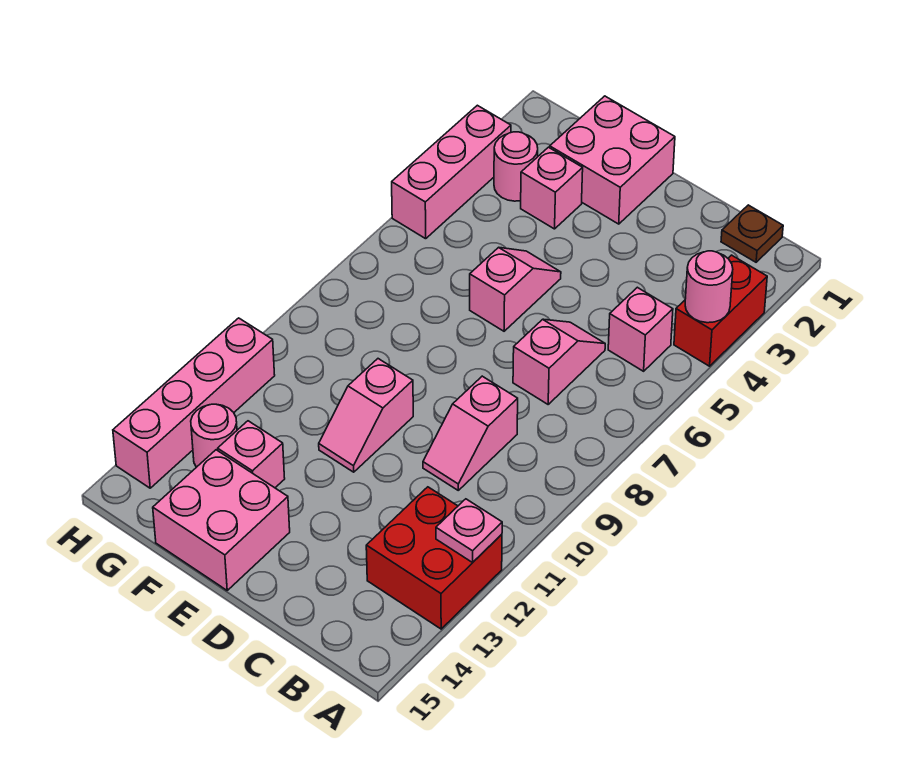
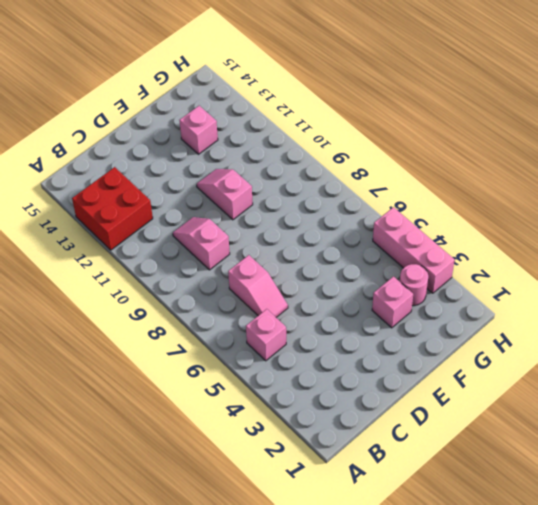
none -> red brick A3:A4 level 1
none -> brown plate B1 level 1
none -> pink brick E1:F2 level 1

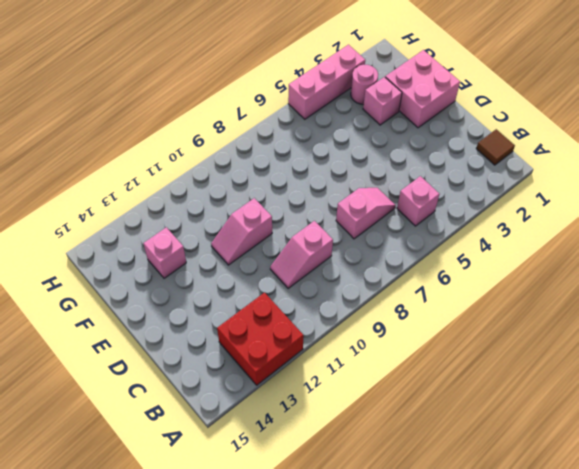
brown tile B1 level 1 -> brown plate B1 level 1
none -> red brick A3:A4 level 1
none -> pink slope E5:E6 level 1 top 6
none -> pink brick E14:F15 level 1

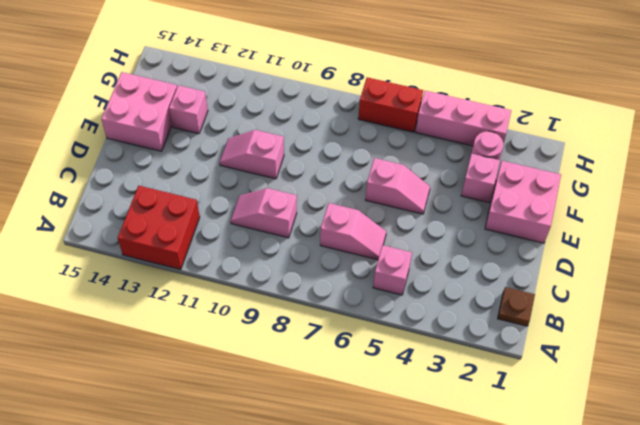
red brick H6:H7 level 1 -> red brick A3:A4 level 1
none -> pink round brick G13 level 1
none -> pink brick H11:H14 level 1
none -> pink round brick A4 level 2

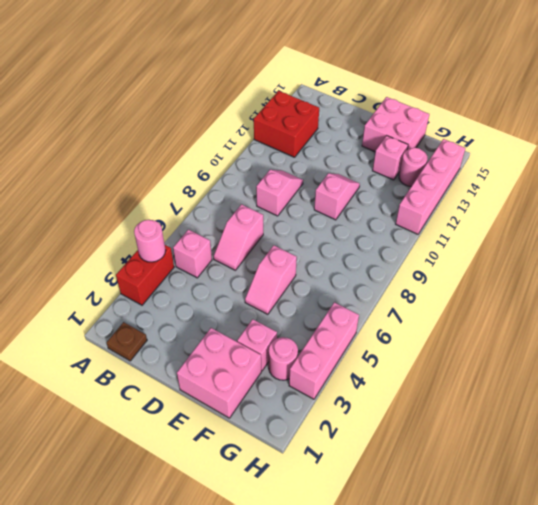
none -> pink plate A12 level 2

